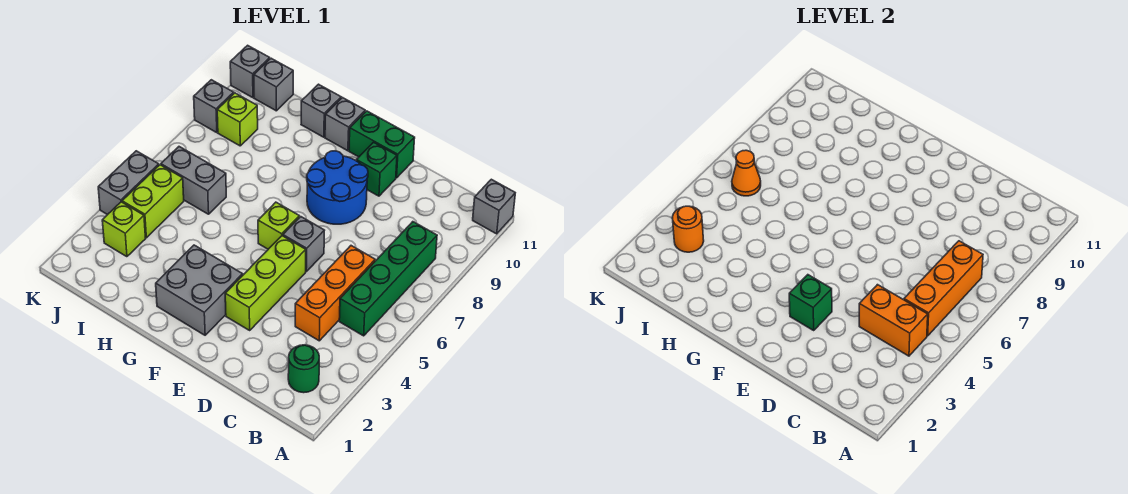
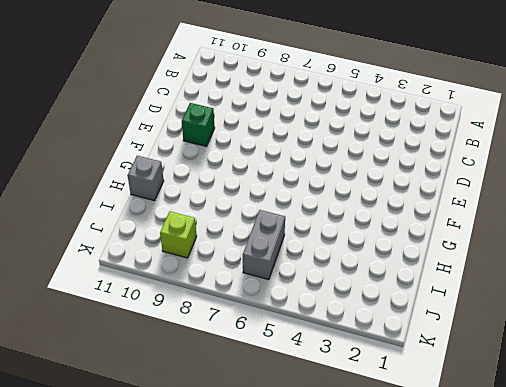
none -> grey brick A11 level 1
none -> green round brick B2 level 1
none -> green brick B5:B8 level 1

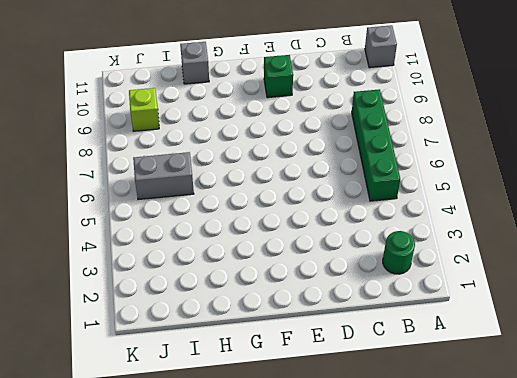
none -> orange brick C4:C6 level 1
none -> lime brick E3:E5 level 1
none -> grey brick E6 level 1

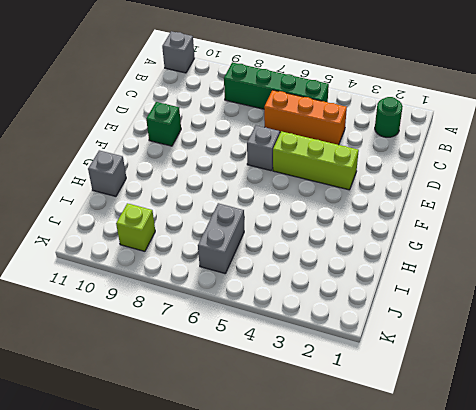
none -> blue round brick E8:F9 level 1
none -> green brick E11:F11 level 1
none -> grey brick F2:G3 level 1

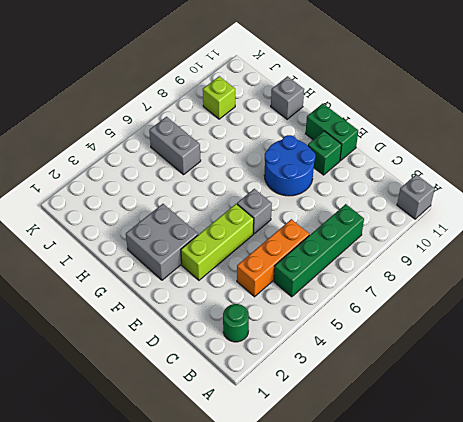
none -> lime brick F6 level 1
none -> grey brick G11 level 1
none -> lime brick J3 level 1

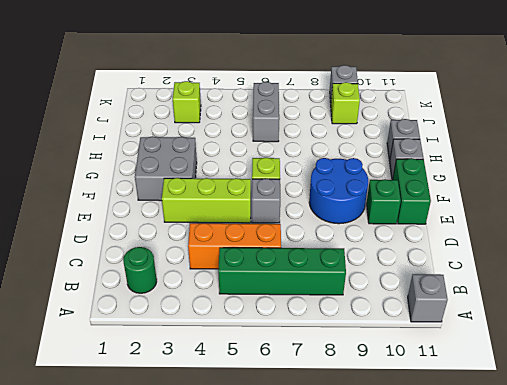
none -> lime brick J4:J5 level 1
none -> grey brick J11 level 1
none -> grey brick K4:K5 level 1

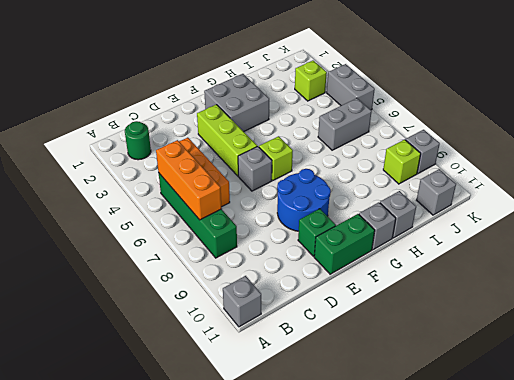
none -> lime brick J4:J5 level 1
none -> grey brick K11 level 1
none -> orange brick B4:C4 level 2

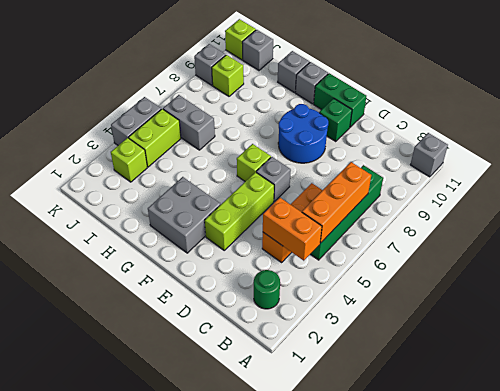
lime brick K11 level 1 -> grey brick K11 level 1
none -> green brick E3 level 2
none -> orange round brick J3 level 2
none -> orange cone J6 level 2

